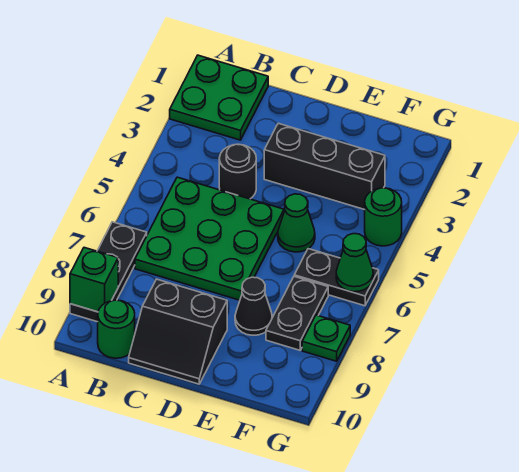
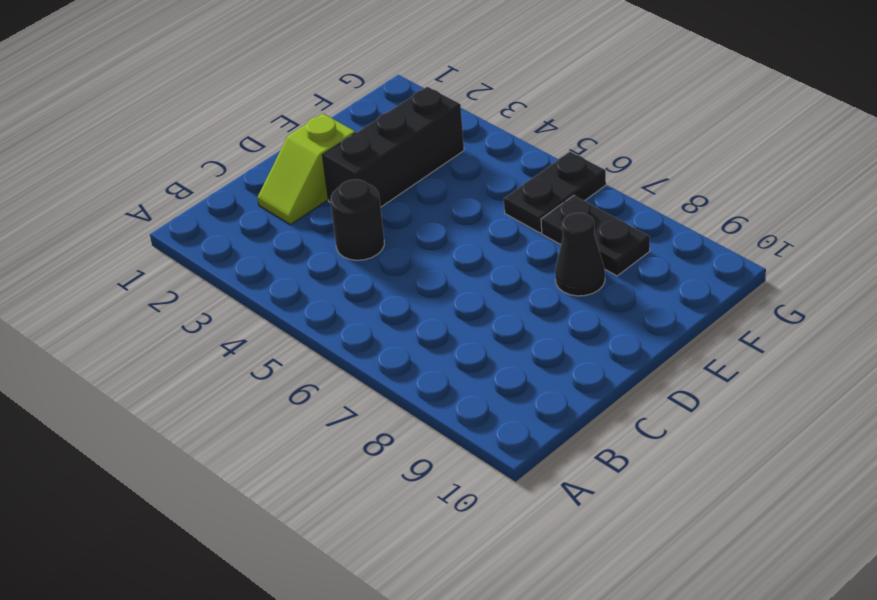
lime slope C2:D2 level 1 top D -> none
none -> green plate A1:B2 level 1
none -> black plate A7:A9 level 1
none -> green plate B5:D7 level 1

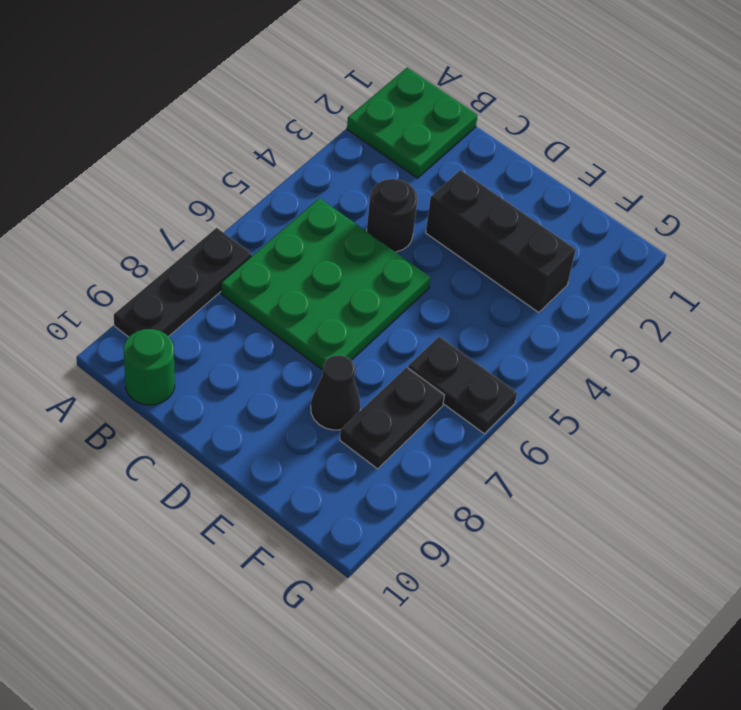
none -> black slope C9:D10 level 1 top 9
none -> green cone E5 level 1
none -> green round brick G4 level 1

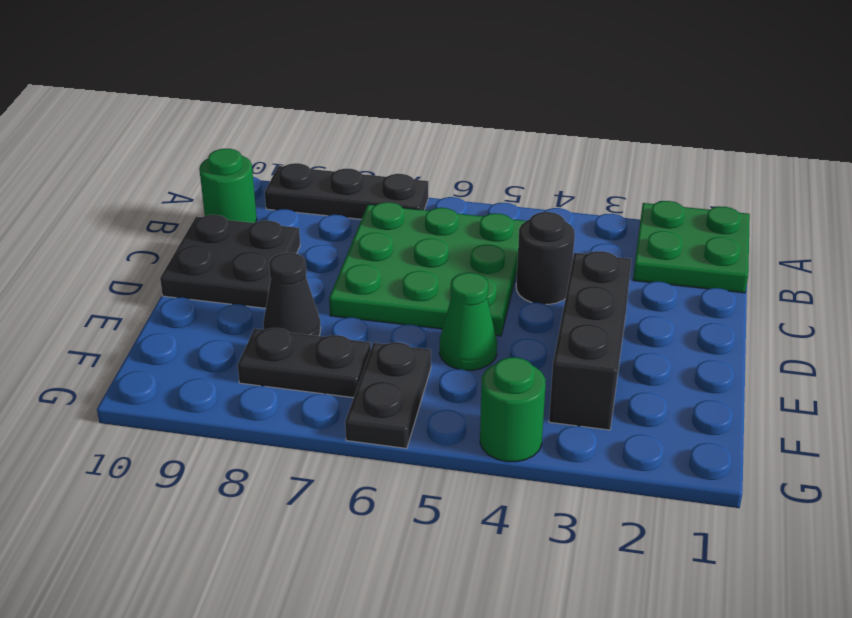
black plate C9:D10 level 1 -> black slope C9:D10 level 1 top 9
none -> green plate G8 level 1
none -> green brick A9 level 2
none -> green cone G6 level 2

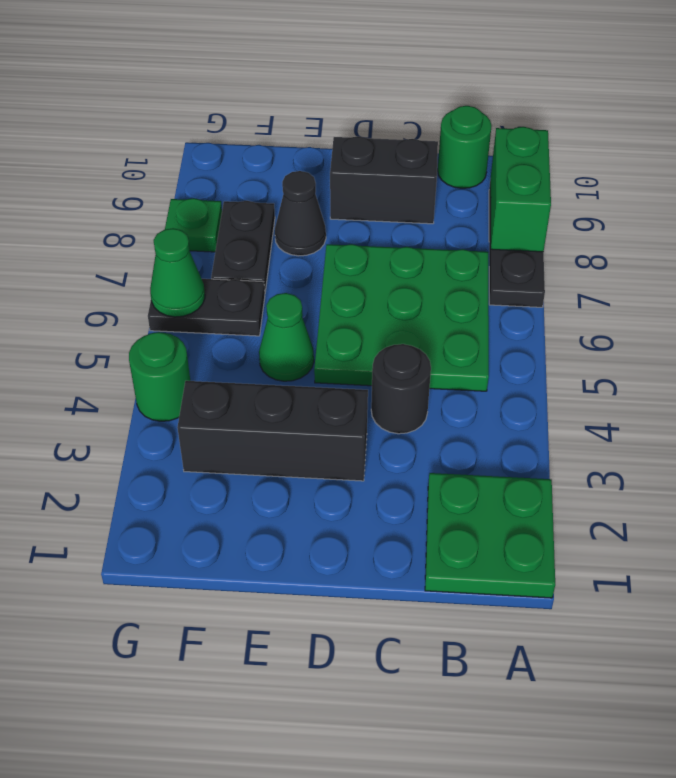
green brick A8:A9 level 2 -> green brick A9 level 2

